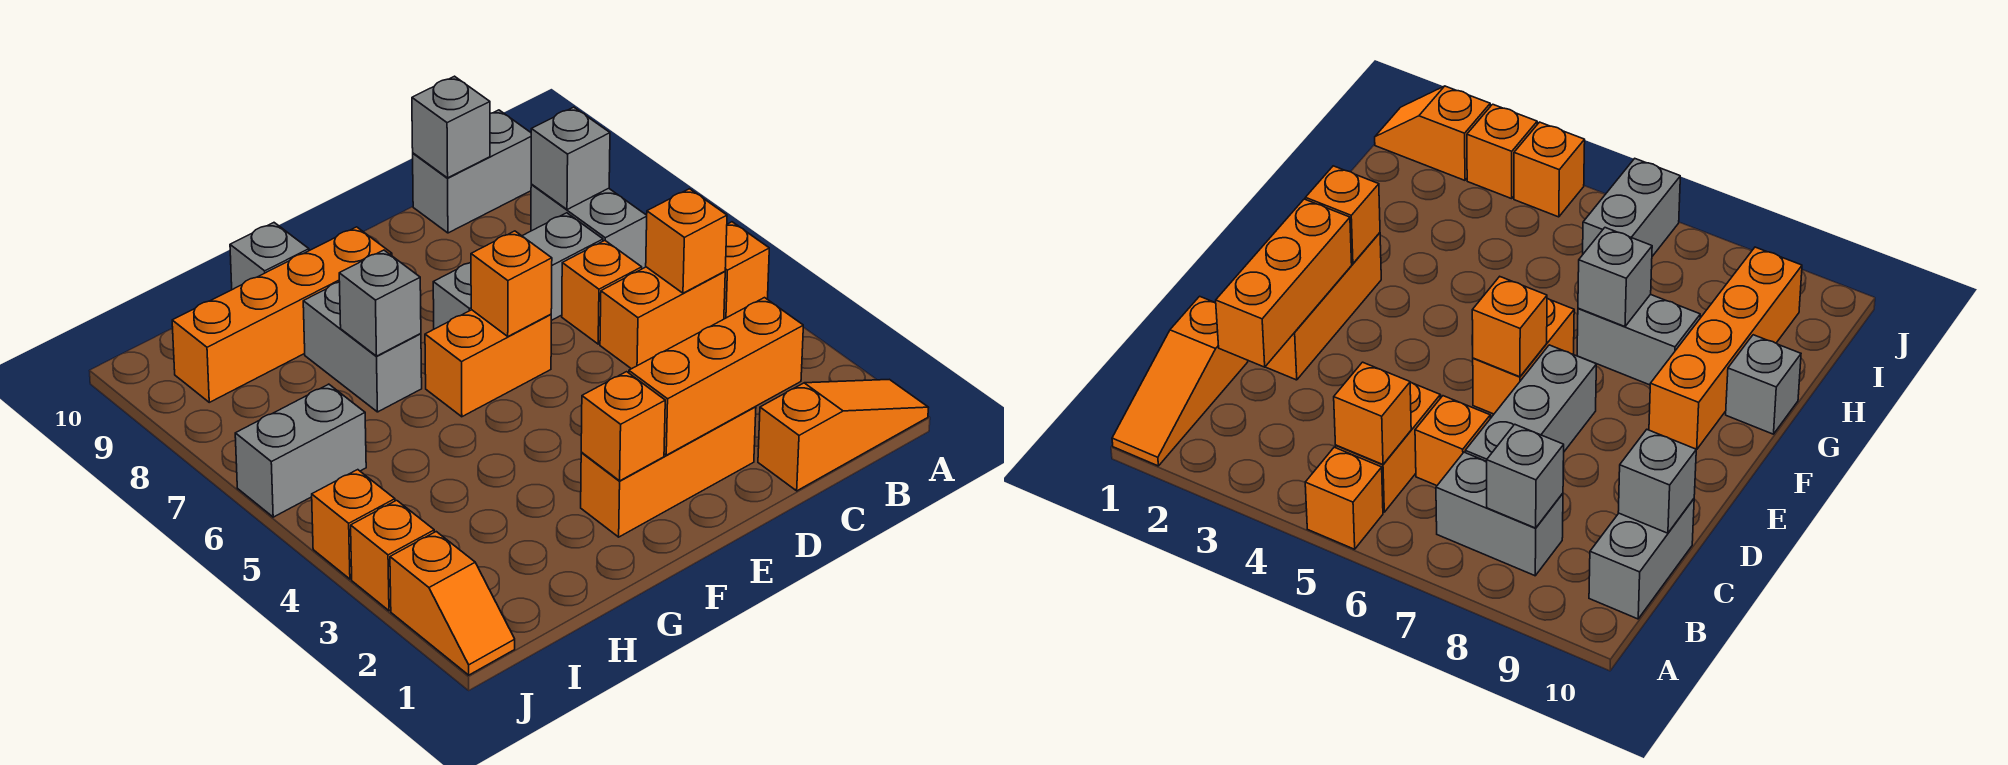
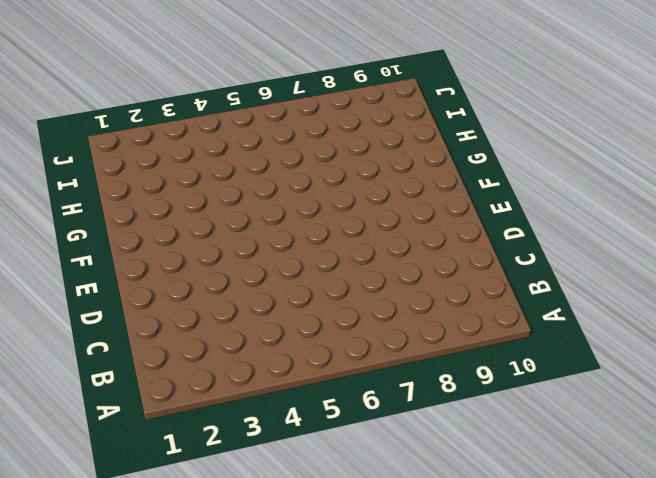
none -> orange slope A1:C1 level 1 top C
none -> orange brick A5 level 1
none -> orange brick B5:C5 level 1

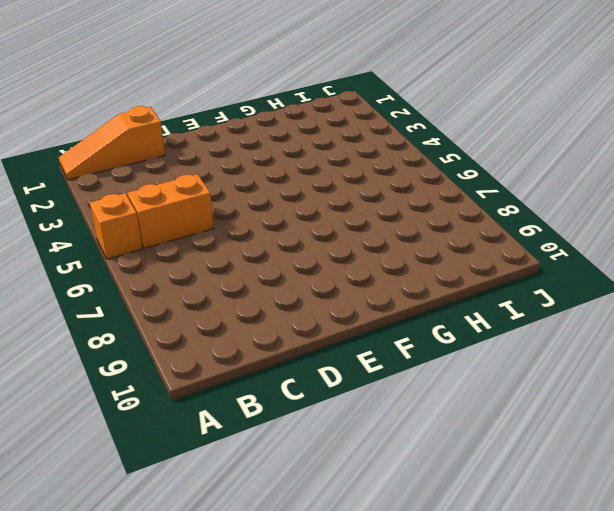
none -> grey brick B7:B8 level 1
none -> grey brick B10:C10 level 1
none -> orange brick C6 level 1

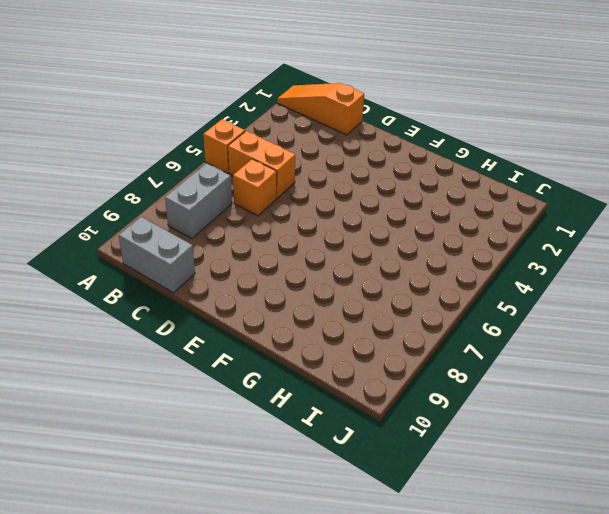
none -> grey brick C7:E7 level 1
none -> orange brick D2:F2 level 1
none -> orange brick E6:F6 level 1

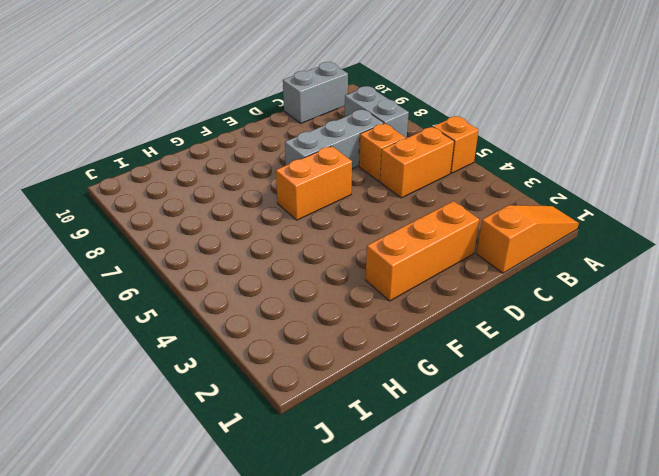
none -> orange brick F9:I9 level 1
none -> grey brick G7:G8 level 1
none -> grey brick G10 level 1

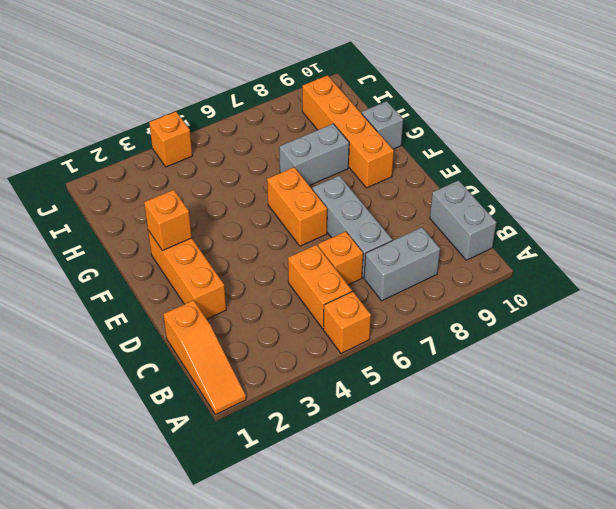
none -> grey brick I6:J6 level 1
none -> orange slope J1:J2 level 1 top 2
none -> orange brick J3 level 1

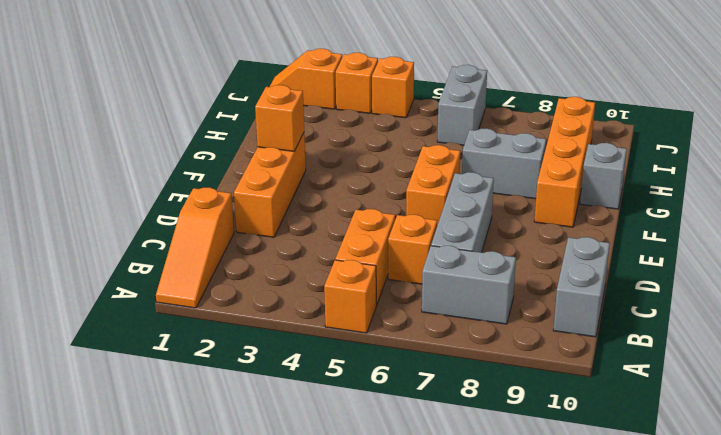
none -> orange brick B5 level 2
none -> grey brick B8 level 2
none -> orange brick C2:E2 level 2

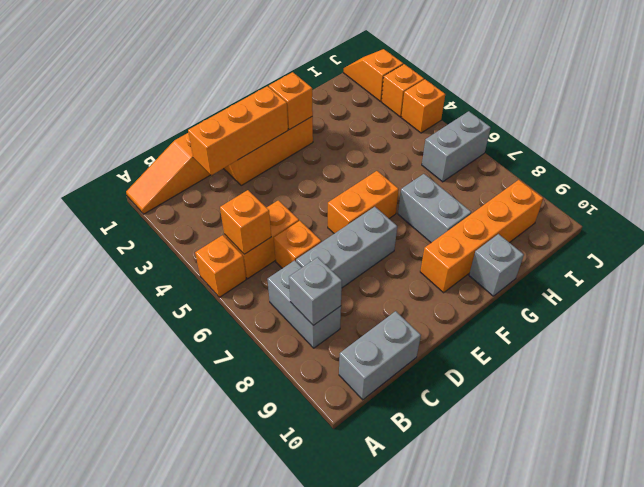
none -> grey brick C10 level 2
none -> orange brick E6 level 2
none -> grey brick G7 level 2

